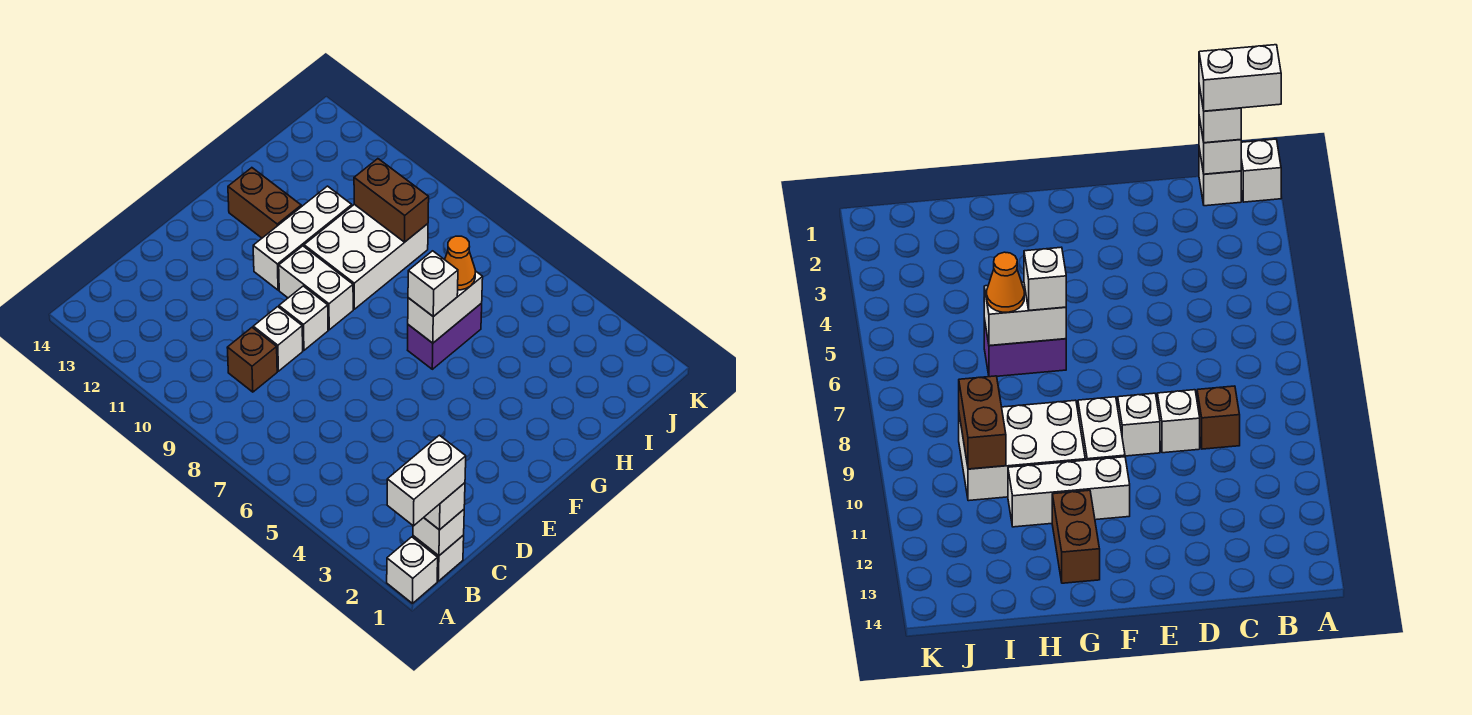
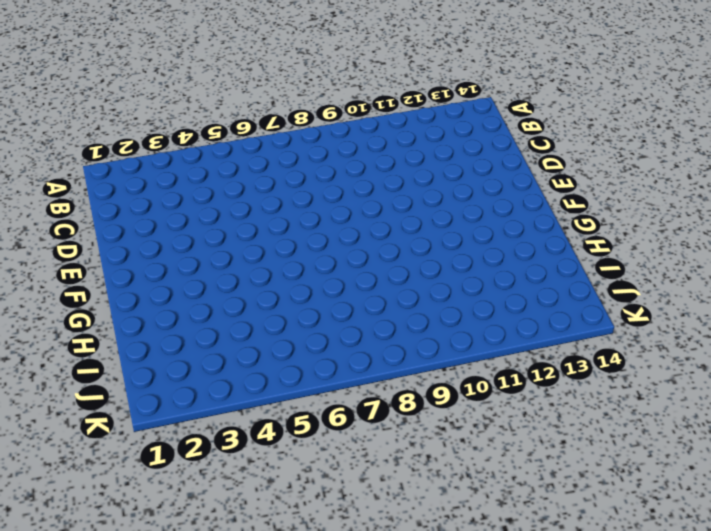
none -> white brick A1 level 1
none -> white brick B1 level 1
none -> brown brick C9 level 1

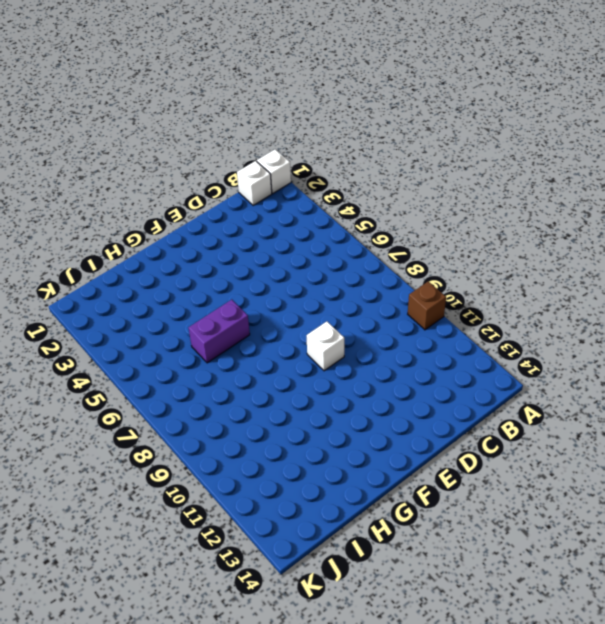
brown brick A10 level 1 -> brown brick C9 level 1
none -> white brick D9 level 1
none -> white brick F9:F10 level 1
none -> white brick F11:H11 level 1

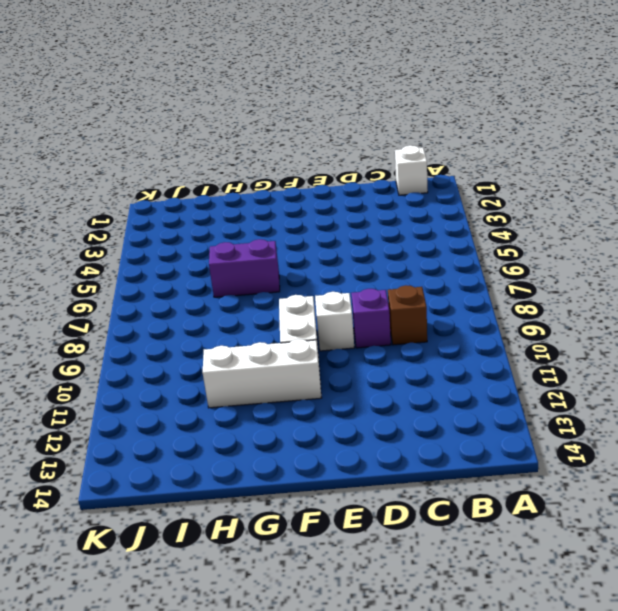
purple brick D9 level 1 -> white brick D9 level 1
none -> white brick A1 level 1
none -> white brick G9:I10 level 1
none -> brown brick G12:G13 level 1

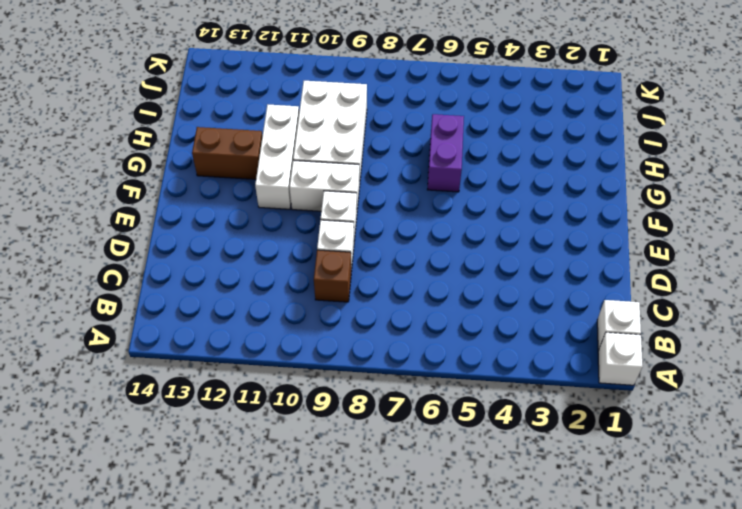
none -> white brick B1 level 2
none -> white brick G6:H6 level 2
none -> brown brick I9:I10 level 2

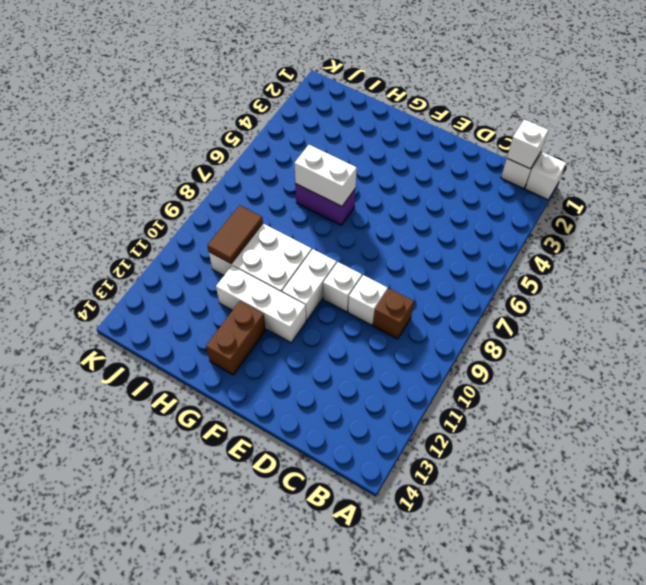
brown tile I9:I10 level 2 -> brown brick I9:I10 level 2
none -> white brick B1 level 3
none -> white brick G6 level 3
none -> orange cone H6 level 3

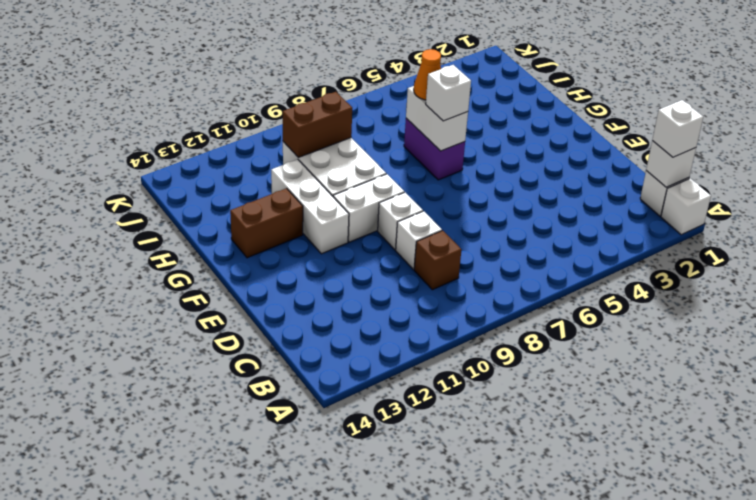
none -> white brick A1:B1 level 4

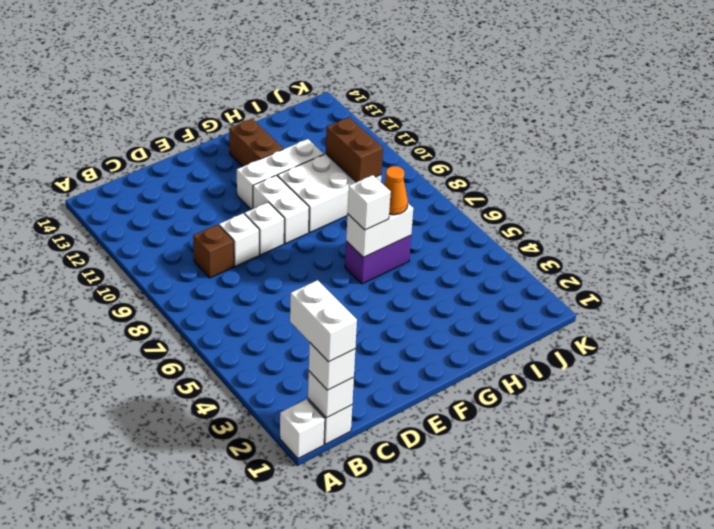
white brick B1:B2 level 4 -> white brick A1:B1 level 4

